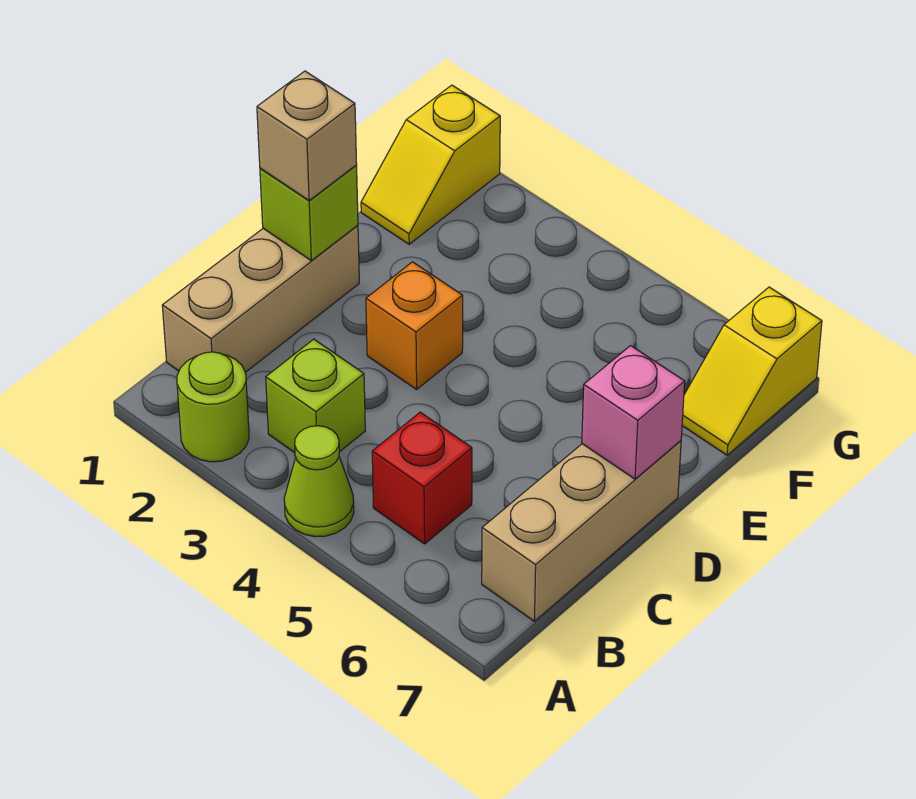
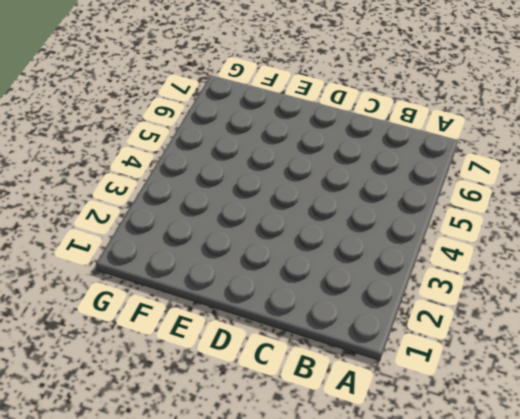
none -> lime round brick A2 level 1
none -> lime cone A4 level 1
none -> tan brick B1:D1 level 1

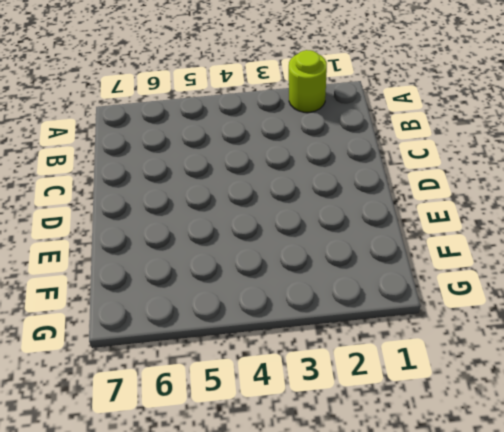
none -> lime cone A4 level 1
none -> tan brick B1:D1 level 1
none -> lime brick B3 level 1

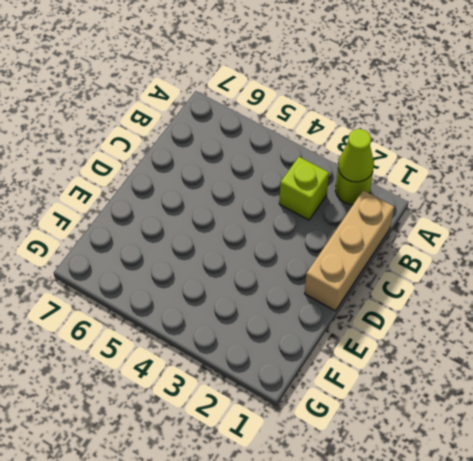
lime cone A2 level 2 -> lime cone A4 level 1
none -> red brick B5 level 1
none -> tan brick B7:D7 level 1
none -> orange brick D3 level 1

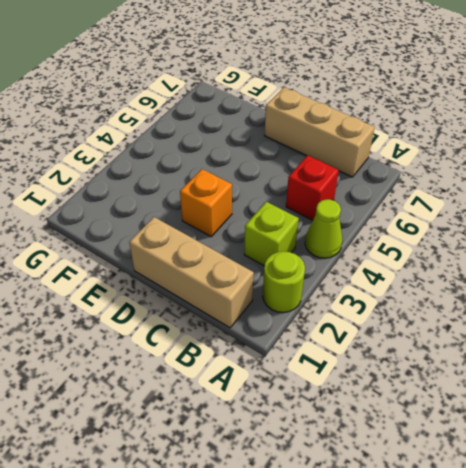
none -> yellow slope F1:G1 level 1 top G
none -> yellow slope F7:G7 level 1 top G
none -> lime brick D1 level 2

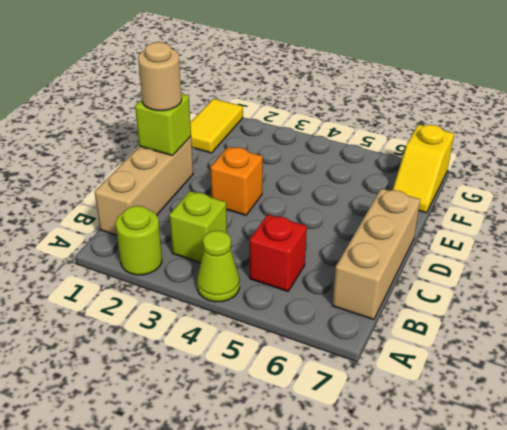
tan round brick D1 level 3 -> tan brick D1 level 3
yellow tile F1:G1 level 1 -> yellow slope F1:G1 level 1 top G
none -> pink brick D7 level 2

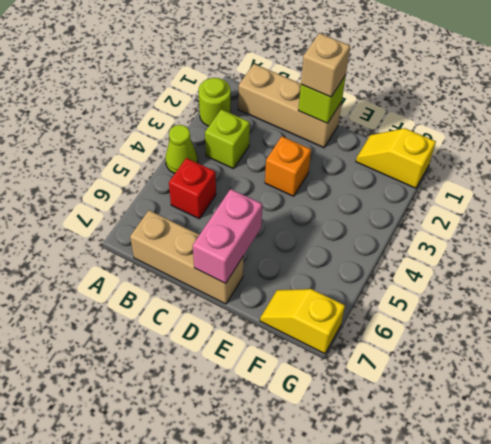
pink brick D6:D7 level 2 -> pink brick D7 level 2

